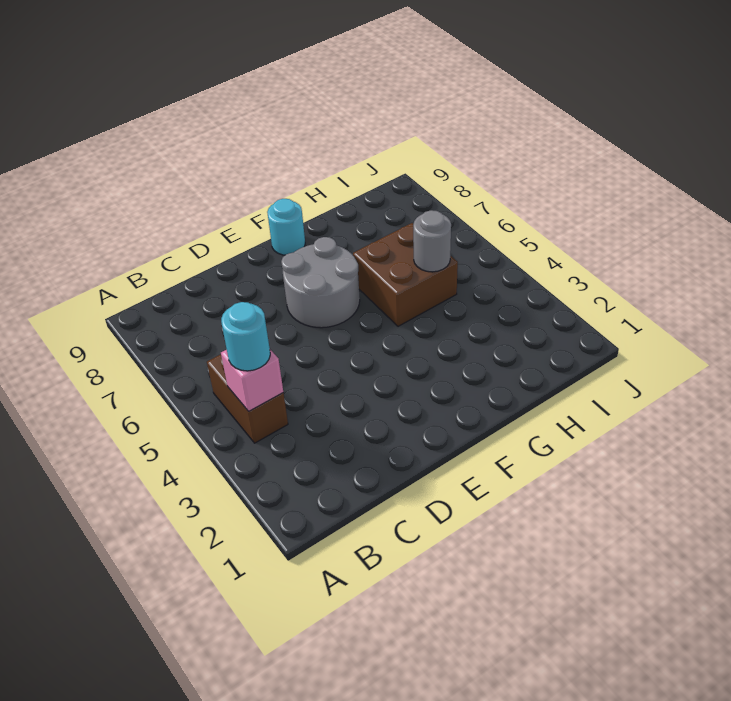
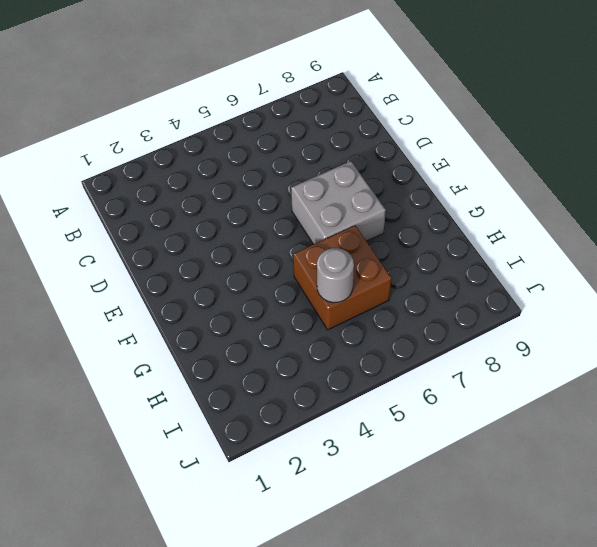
grey brick E6:F7 level 1 -> grey round brick E6:F7 level 1
none -> brown brick B4:B5 level 1
none -> cyan round brick F9 level 1

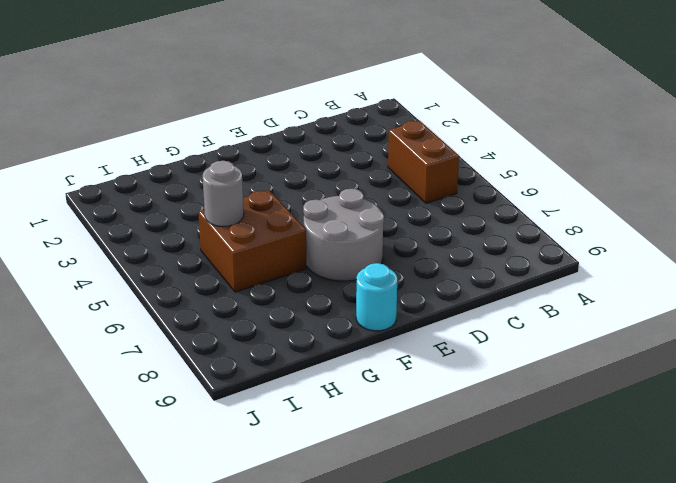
none -> pink brick B4 level 2
none -> cyan round brick B4 level 3

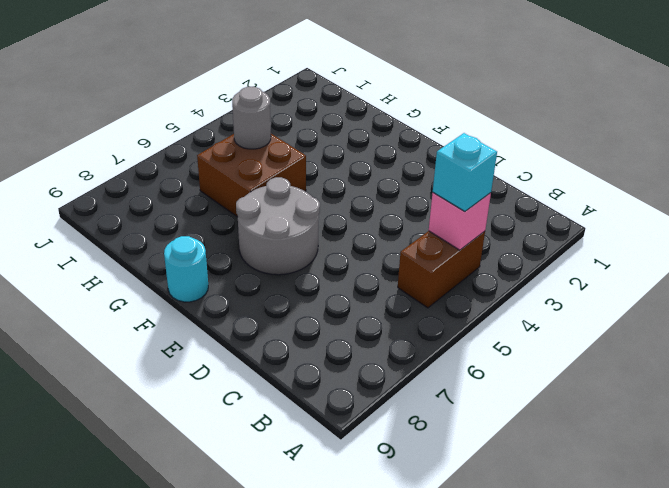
cyan brick B4 level 3 -> cyan round brick B4 level 3

